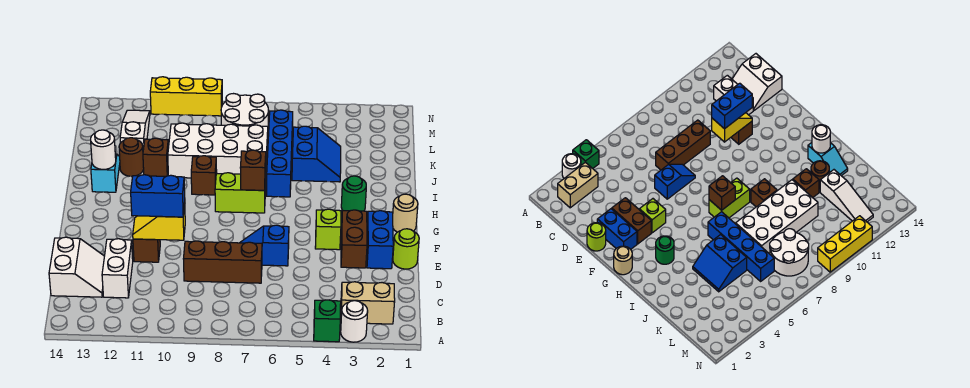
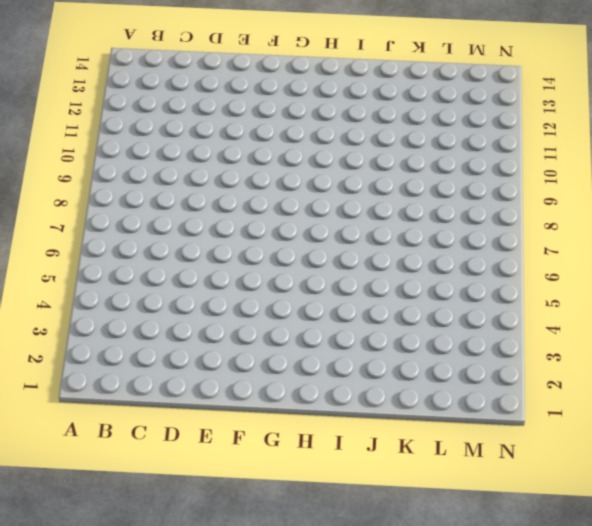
none -> white round brick A3 level 1
none -> green brick A4 level 1
none -> tan brick B2:B3 level 1

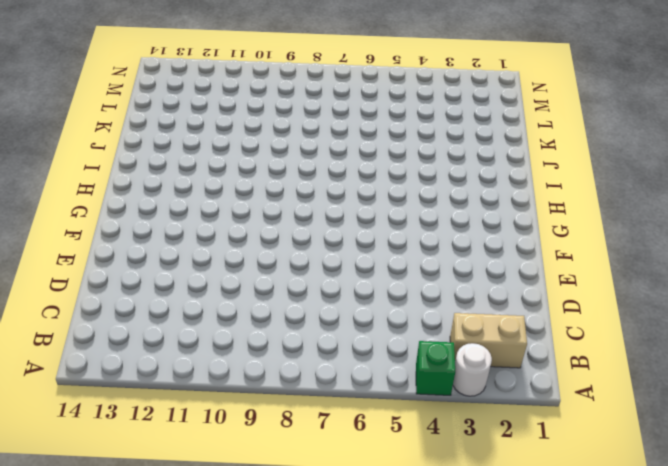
none -> white brick C12:D12 level 1
none -> white slope C13:D14 level 1 top 14
none -> brown brick D7:D9 level 1

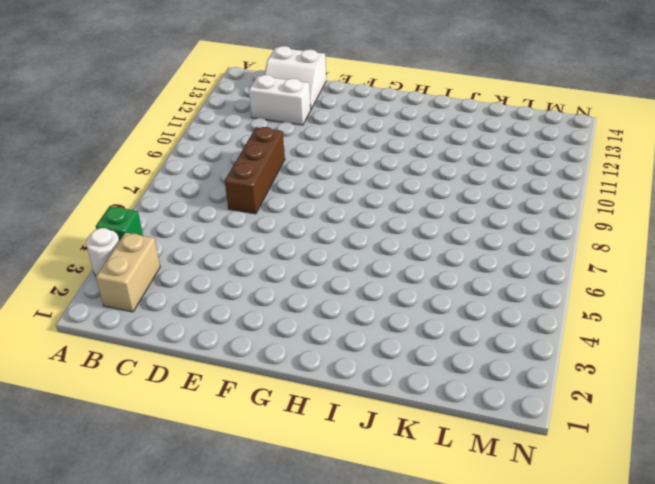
none -> lime round brick E1 level 1
none -> blue brick E2:F2 level 1
none -> brown brick E3:F3 level 1

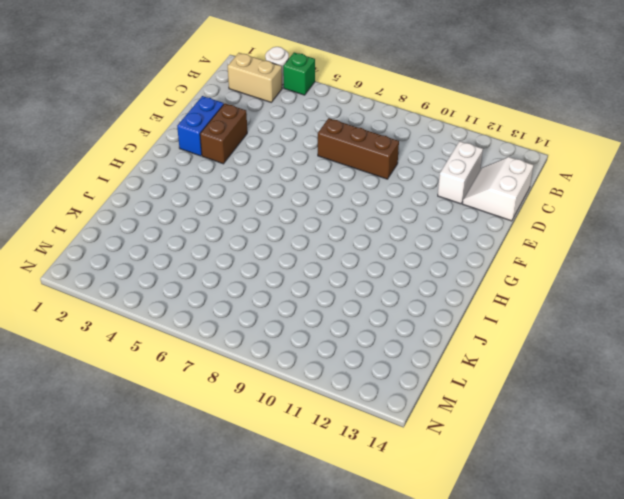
none -> lime round brick E1 level 1
none -> blue slope E6:E7 level 1 top 6
none -> brown brick E11 level 1

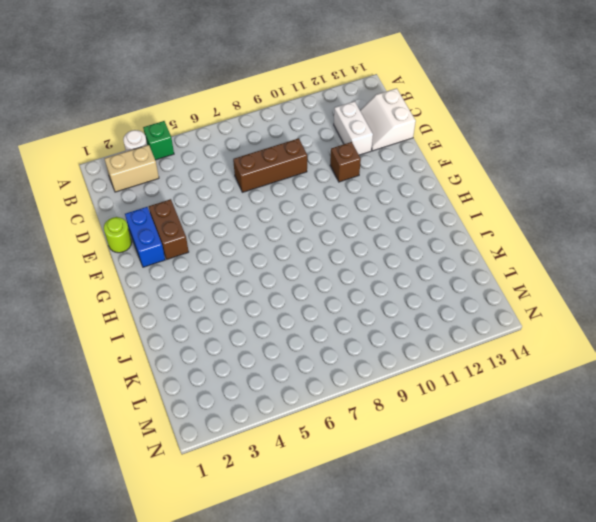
none -> blue slope E6:E7 level 1 top 6
none -> lime brick F4 level 1
none -> tan round brick G1 level 1

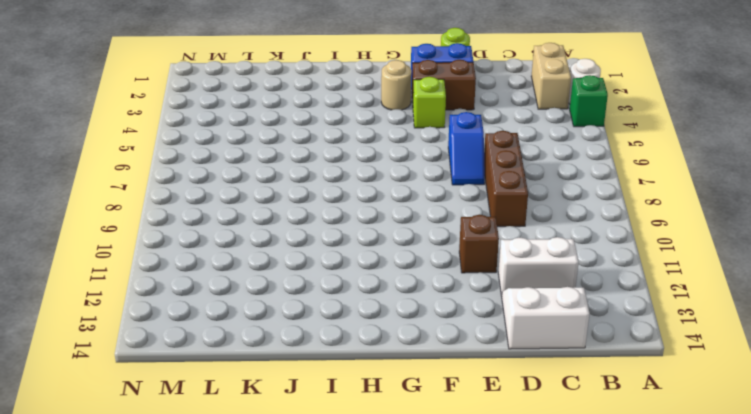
tan round brick G3 level 1 -> tan round brick G1 level 1
none -> green round brick H3 level 1
none -> lime brick H7:H8 level 1
none -> blue brick I6:L6 level 1

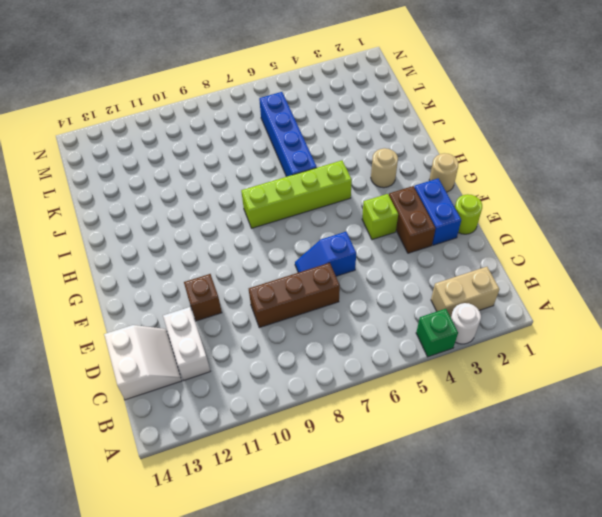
tan round brick H3 level 1 -> green round brick H3 level 1
lime brick H5:H8 level 1 -> lime brick H7:H8 level 1
none -> brown brick I9 level 1
none -> cyan slope I13:J13 level 1 top I
none -> blue slope J4:K5 level 1 top 5

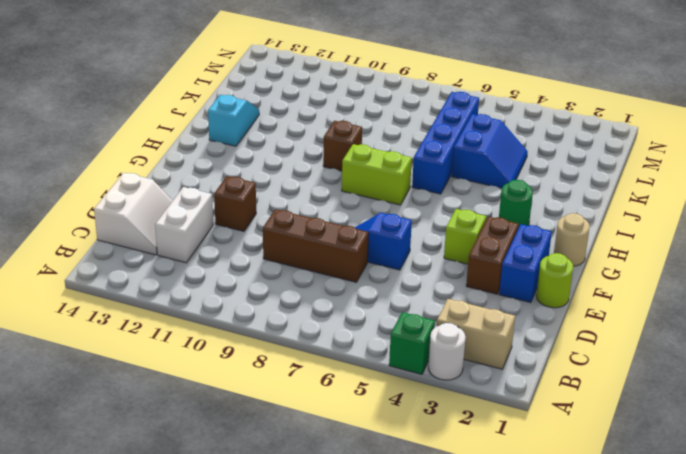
none -> white brick J7:K10 level 1
none -> brown brick J11 level 1
none -> brown round brick J12 level 1

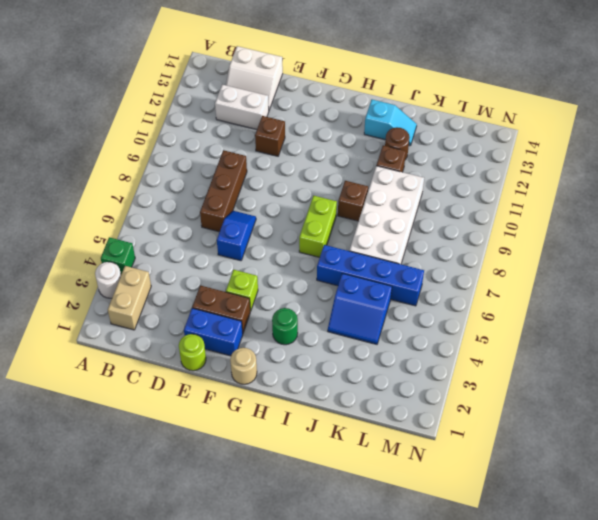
none -> white slope K12:M12 level 1 top K
none -> white round brick L7:M8 level 1
none -> yellow brick N9:N11 level 1

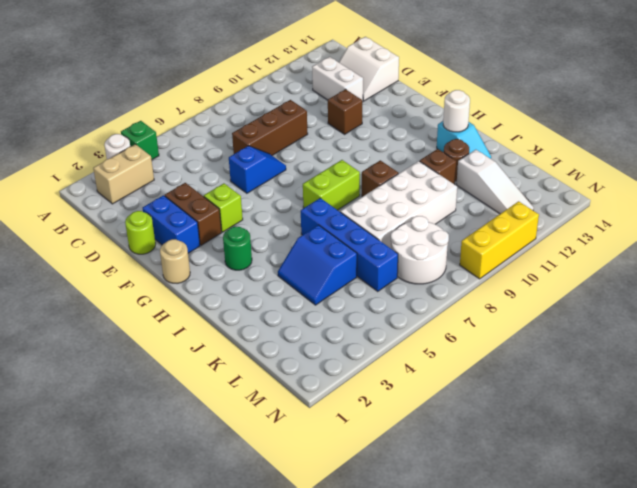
none -> yellow slope E10:E11 level 2 top 10
none -> brown brick H7 level 2
none -> blue brick E10:E11 level 3

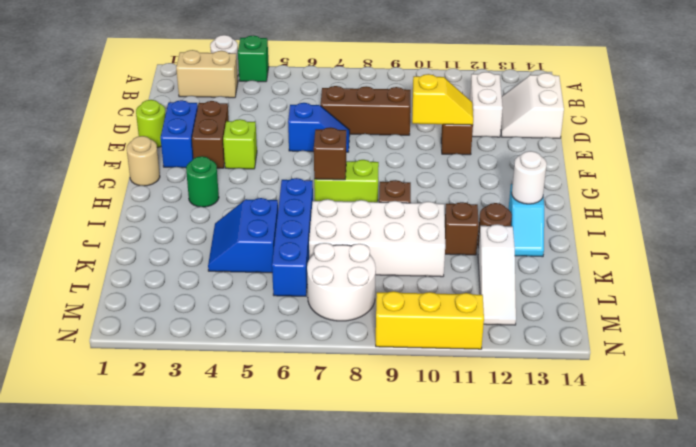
none -> blue brick E10:E11 level 3

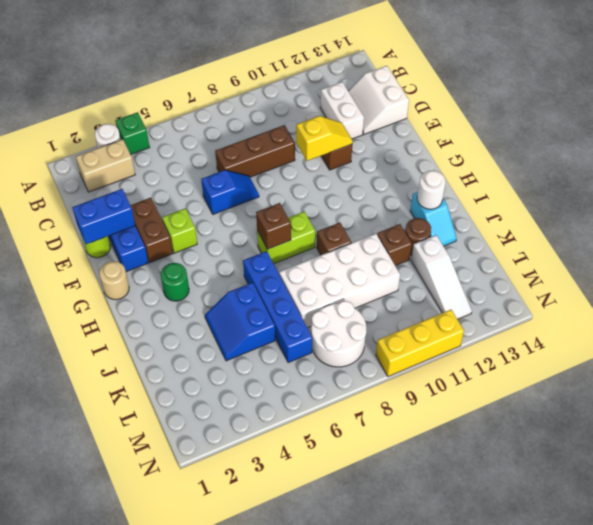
blue brick E1:E2 level 2 -> blue brick E10:E11 level 3

